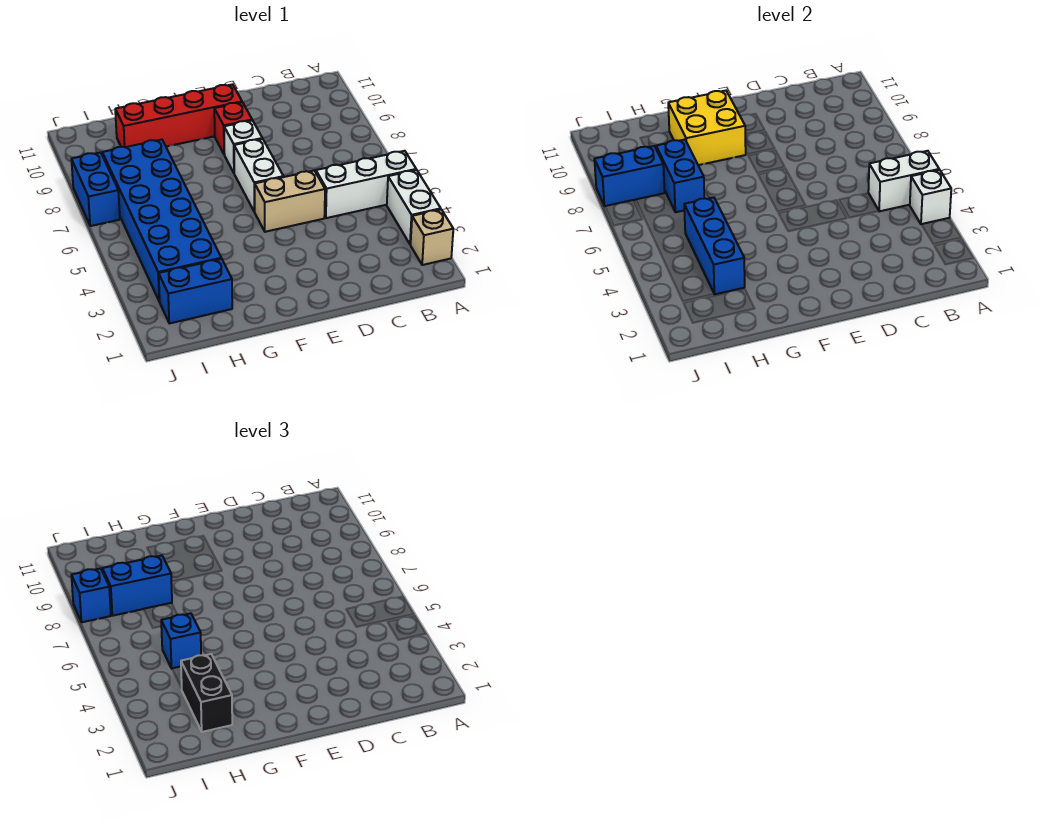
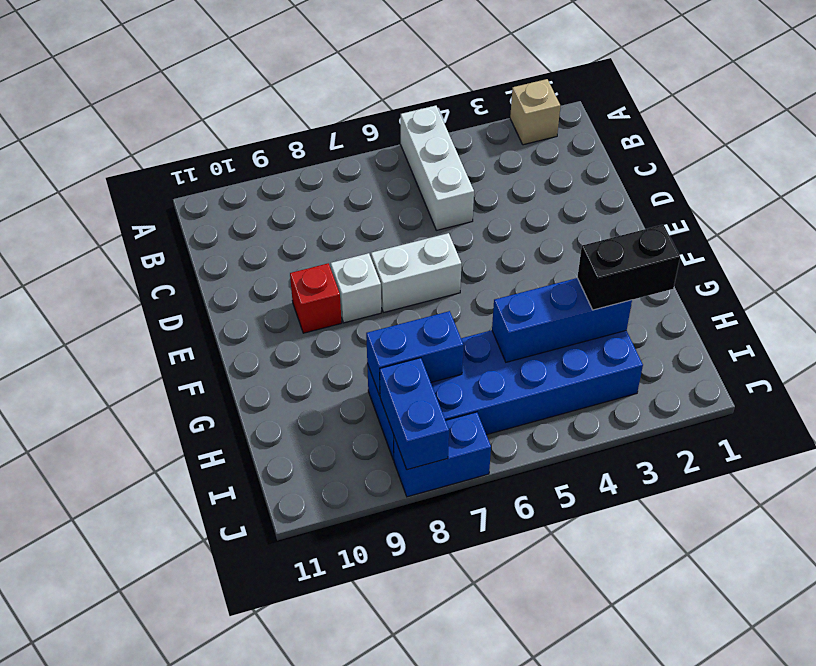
none -> white brick A3:A4 level 1
none -> tan brick D5:E5 level 1
none -> red brick E10:H10 level 1

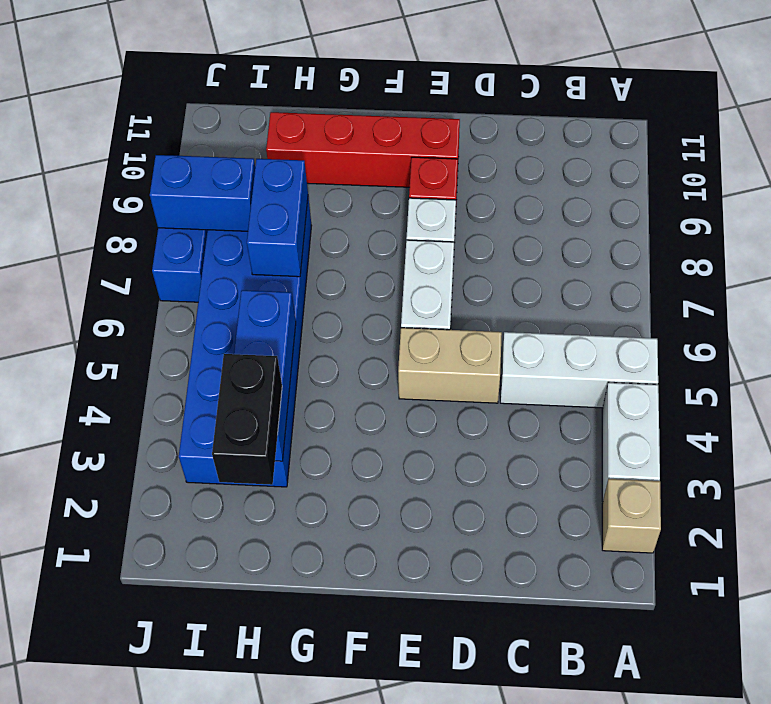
none -> blue brick H2:I2 level 1
none -> white brick A4 level 2
none -> white brick A5:B5 level 2

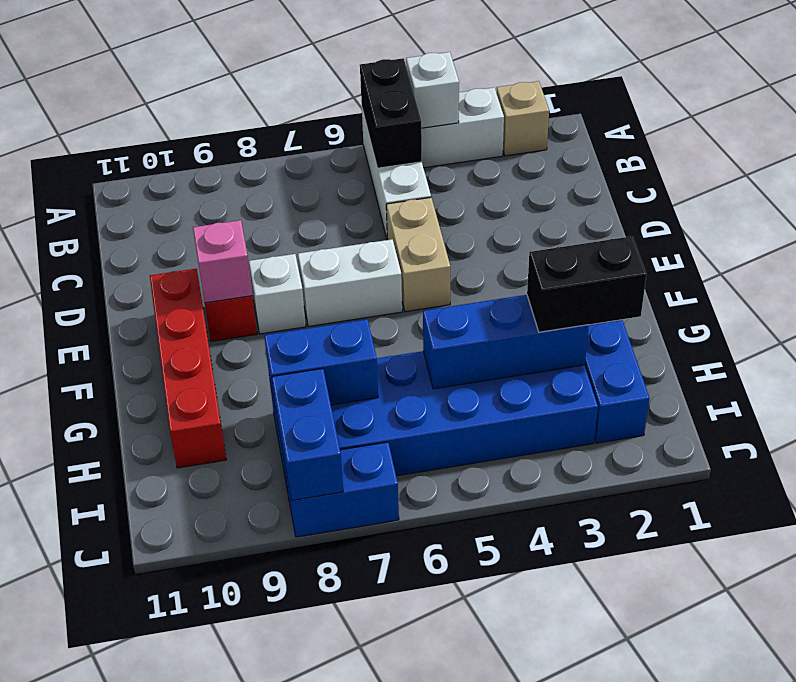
black brick A5:B5 level 2 -> white brick A5:B5 level 2
pink brick E9 level 2 -> none
none -> yellow brick F9:G10 level 2
none -> blue brick H5 level 3
none -> blue brick H8:I8 level 3

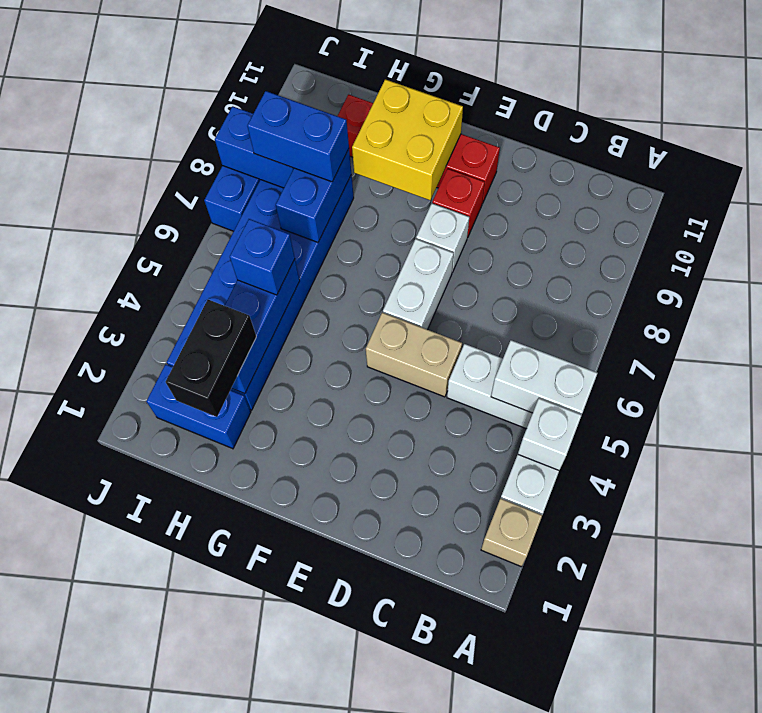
none -> blue brick J8 level 3

